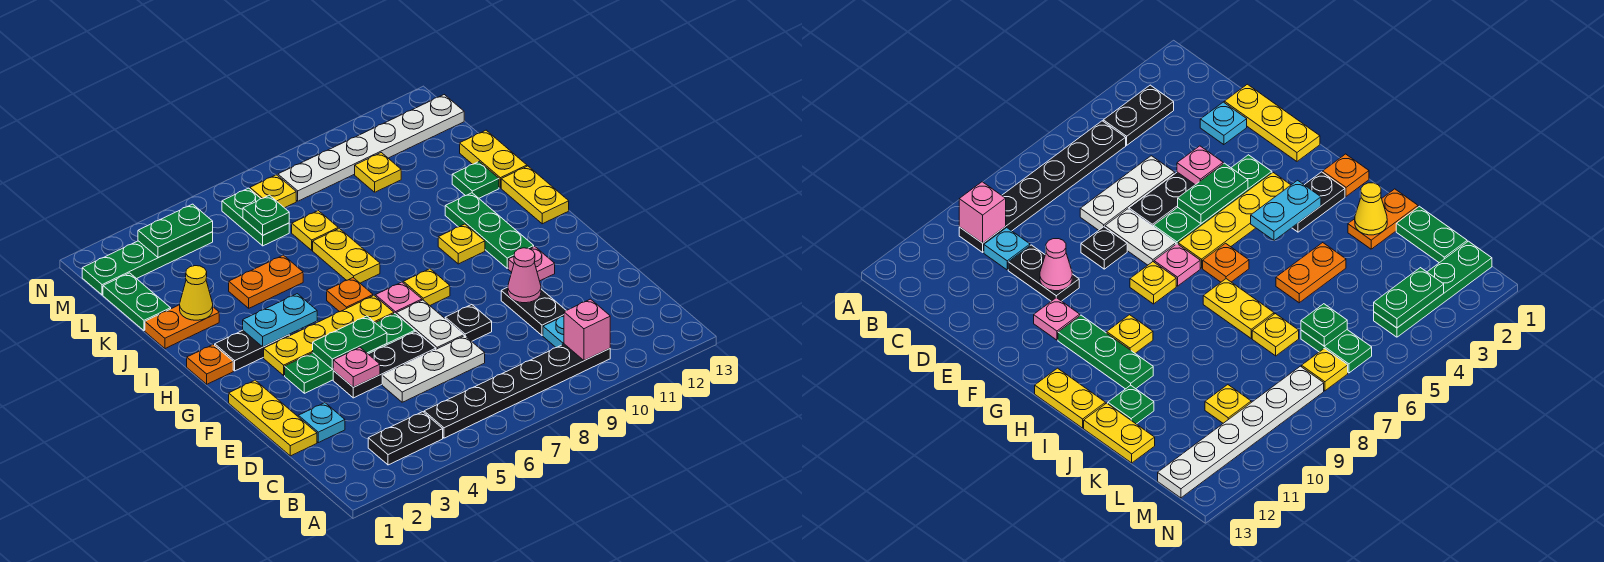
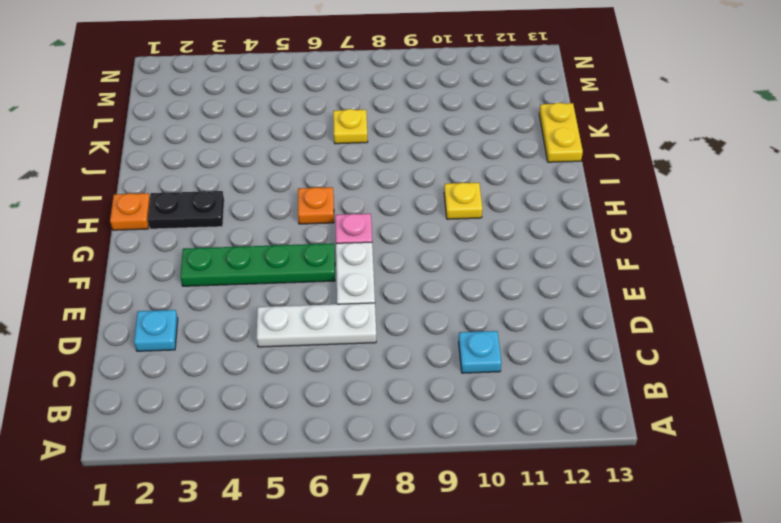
none -> black plate B3:B4 level 1
none -> black plate B5:B10 level 1
none -> yellow plate D1:F1 level 1
none -> black plate D10:E10 level 1

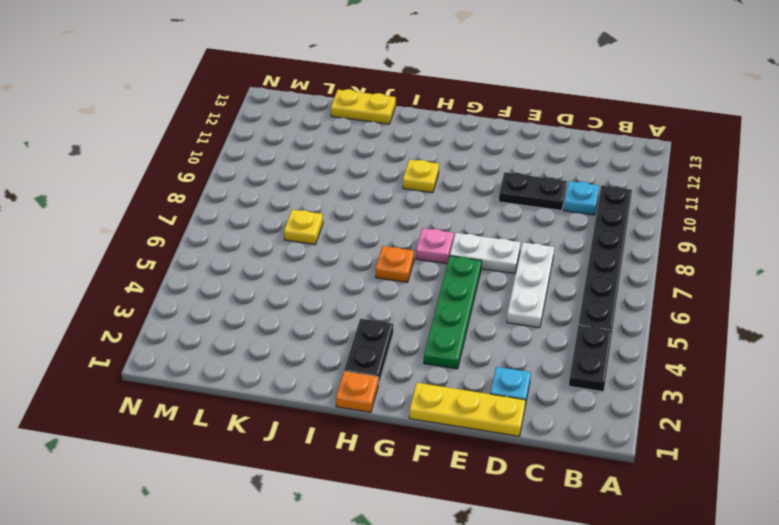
none -> black plate E4:E6 level 1
none -> black plate E8 level 1
none -> pink plate F11 level 1
none -> yellow plate G3:G6 level 1

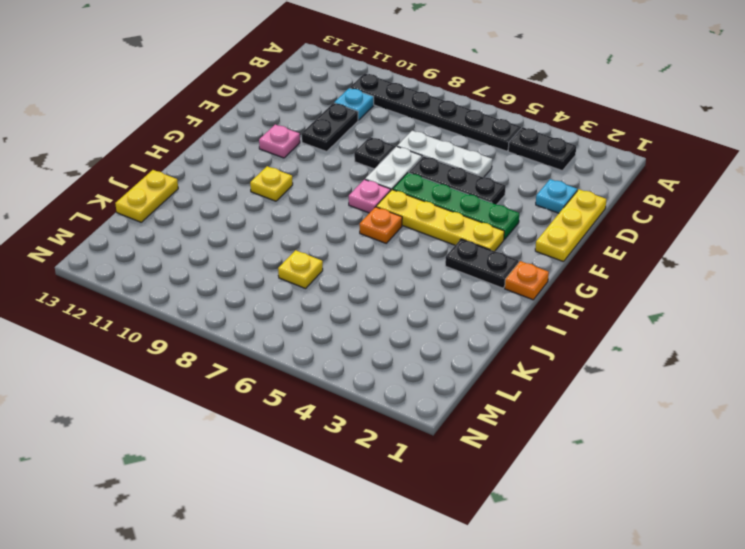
none -> yellow plate G8 level 1
none -> green plate G11:I11 level 1
none -> yellow plate H13:I13 level 1
none -> yellow plate I7:J7 level 1

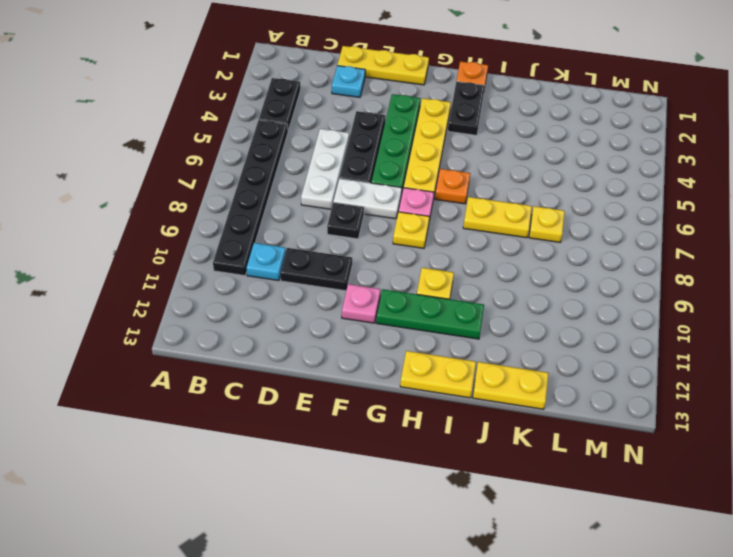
none -> orange plate J1:J2 level 1
none -> orange plate J4:J5 level 1
none -> green plate J12 level 1
none -> green plate K1:L1 level 1

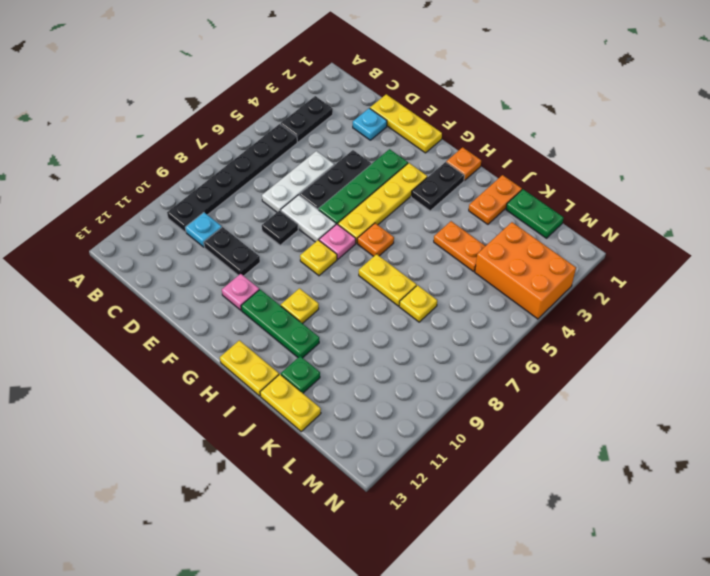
orange plate J4:K4 level 1 -> orange plate J4:J5 level 1
orange brick L3:N4 level 1 -> green plate M1:M4 level 1
none -> green plate L6:M6 level 1
none -> yellow plate L10 level 1
none -> yellow plate M7 level 1
none -> white plate M8:M13 level 1

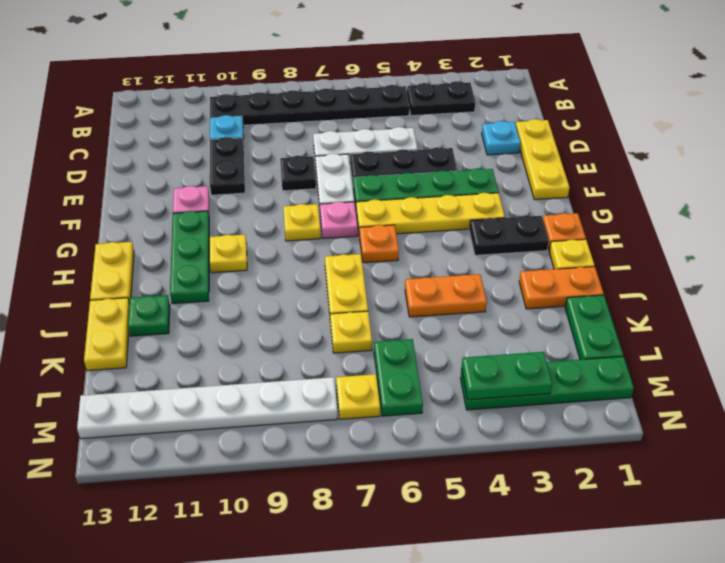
yellow plate I1 level 1 -> yellow plate L10 level 1
none -> pink brick B10 level 2
none -> pink plate E4 level 2
none -> pink cone E10 level 2
none -> green plate F4:F5 level 2

